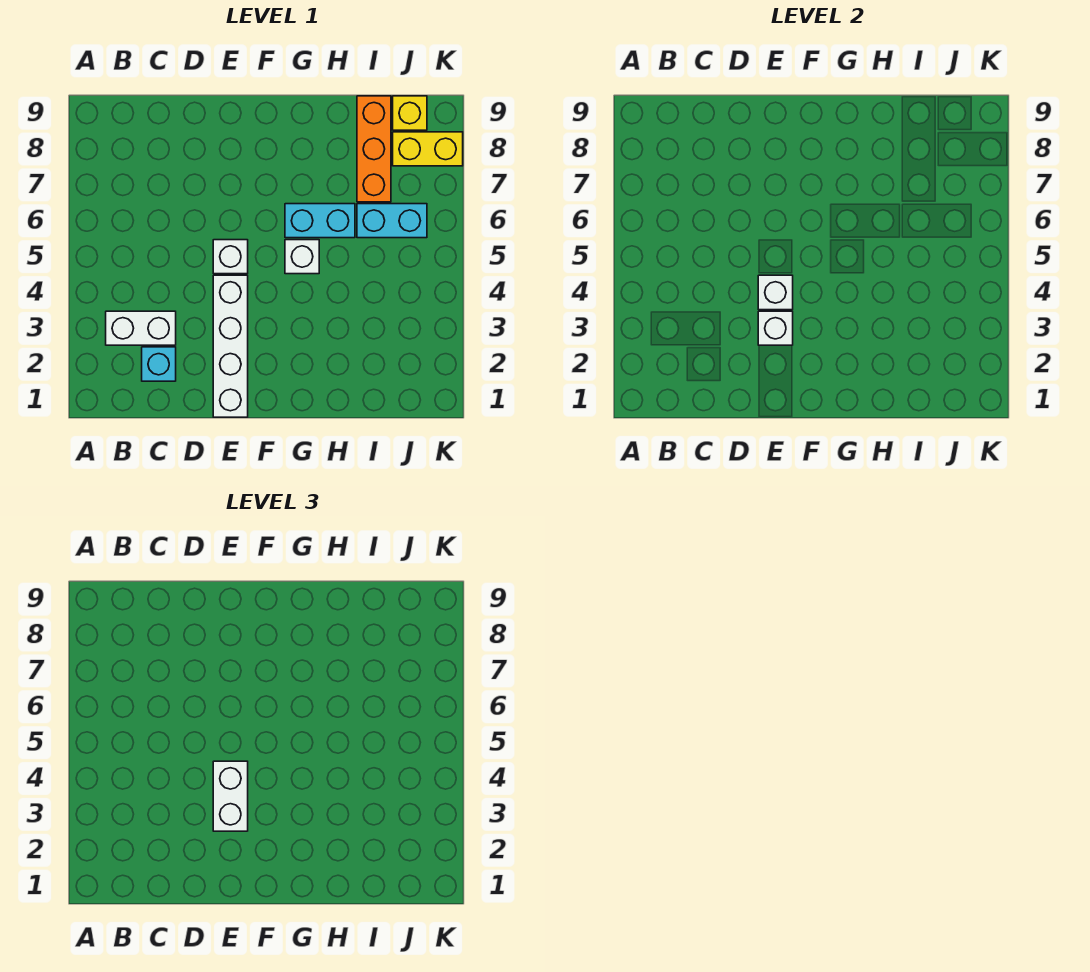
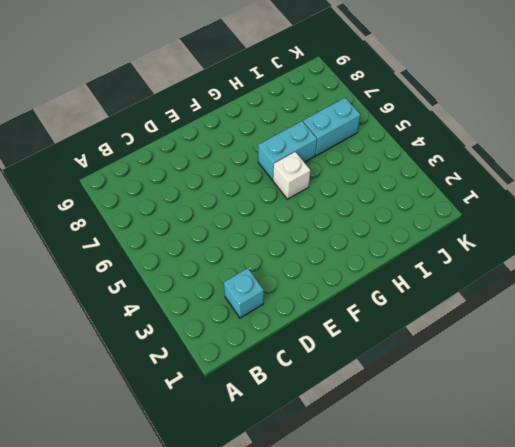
none -> white brick B3:C3 level 1
none -> white brick E1:E4 level 1
none -> white brick E5 level 1

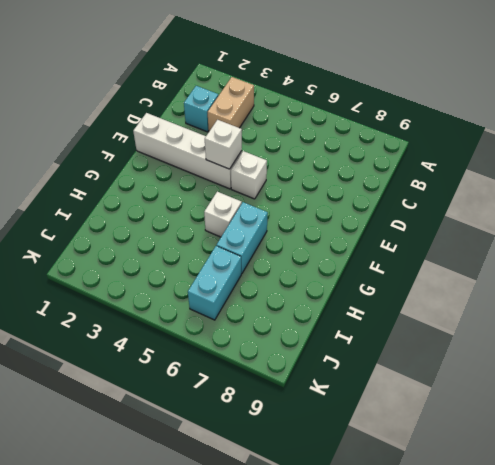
tan brick B3:C3 level 1 -> white brick B3:C3 level 1
none -> orange brick I7:I9 level 1
none -> yellow brick J8:K8 level 1
none -> yellow brick J9 level 1

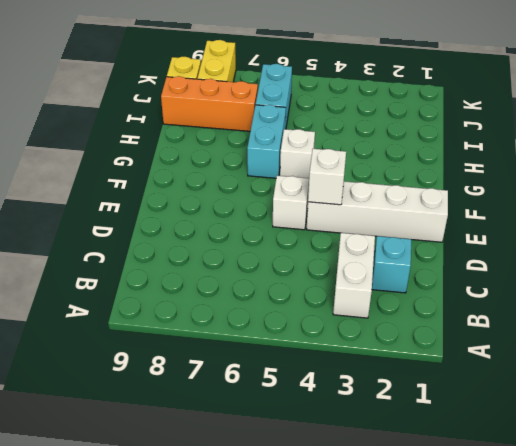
none -> white brick E3 level 2
none -> white brick E3:E4 level 3

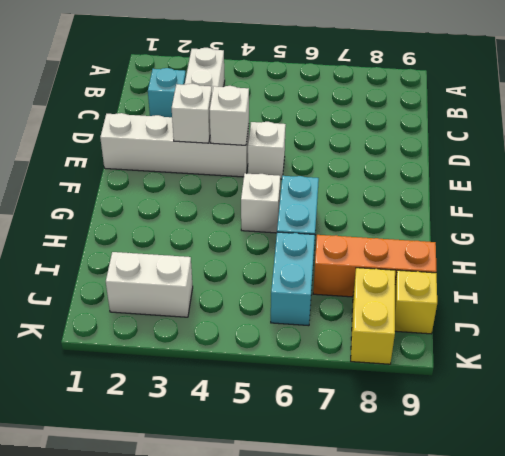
white brick J2:J3 level 1 -> white brick E3:E4 level 3

